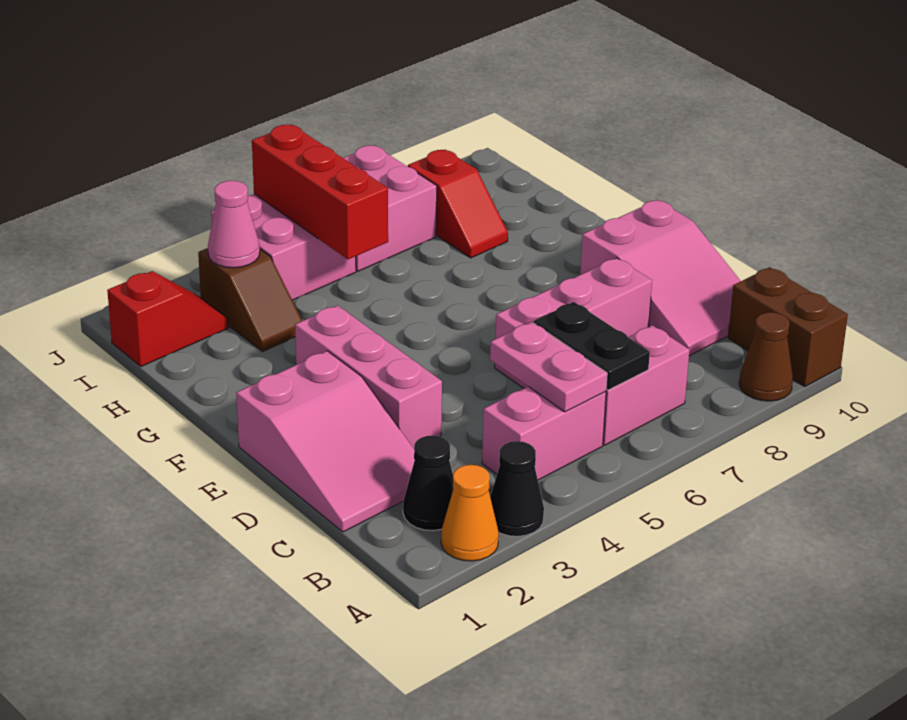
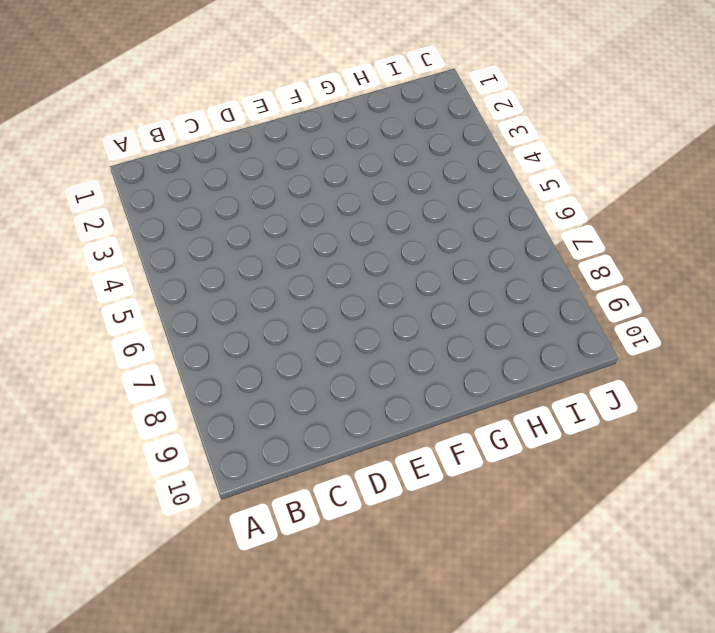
none -> orange cone A2 level 1
none -> black cone A3 level 1
none -> brown cone A9 level 1

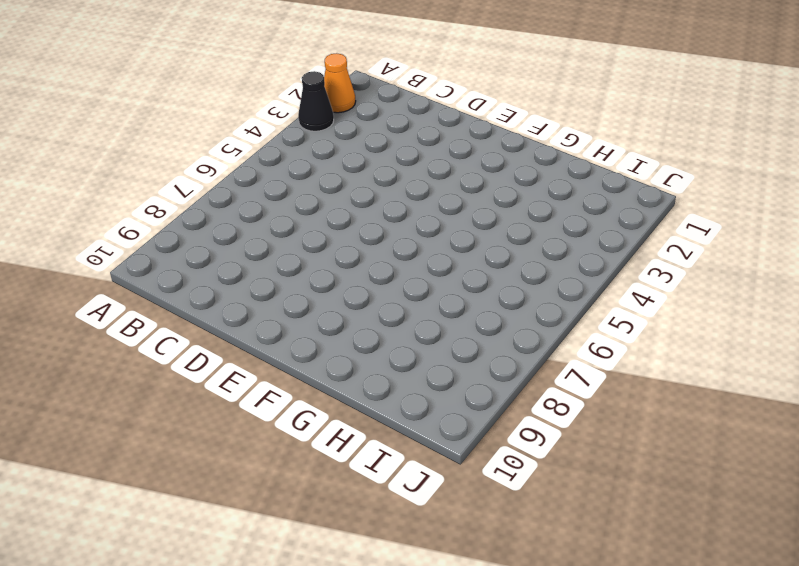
none -> brown cone A9 level 1
none -> brown brick A10:B10 level 1
none -> black cone B2 level 1

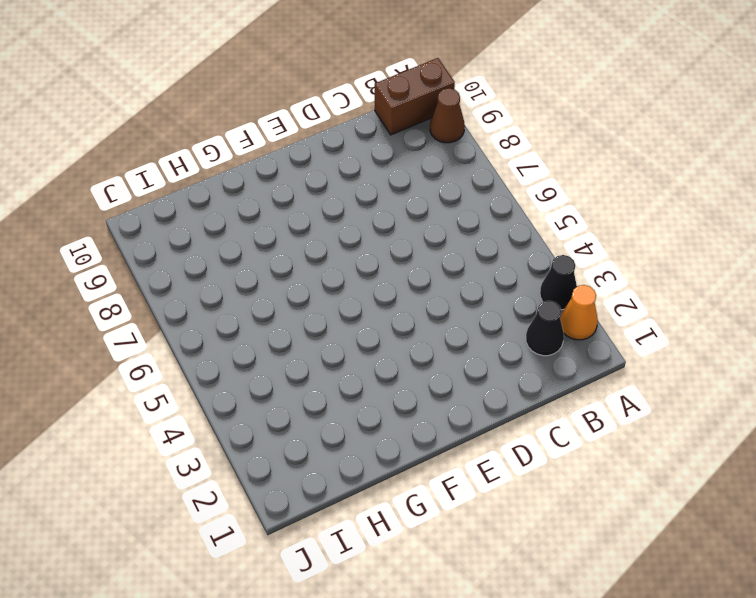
none -> pink brick B4:B5 level 1
none -> pink brick B6:B7 level 1
none -> pink slope C1:E2 level 1 top E

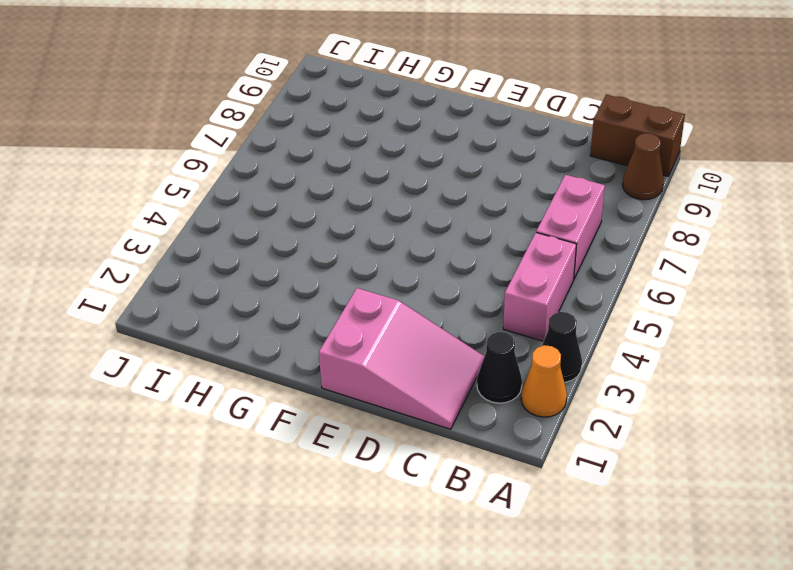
none -> pink slope C9:E10 level 1 top E
none -> pink brick D3:F3 level 1
none -> pink brick D6:D8 level 1

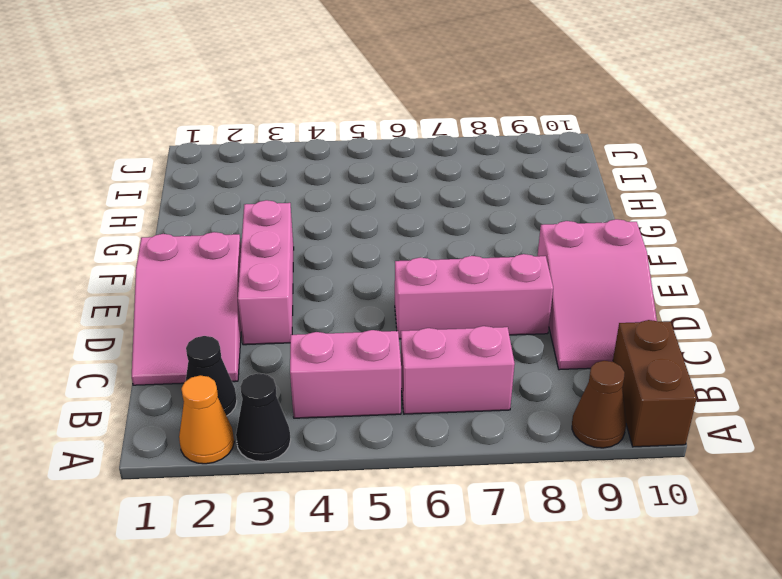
none -> brown slope H3:I3 level 1 top I
none -> red slope H8:I8 level 1 top I
none -> red slope I1:I2 level 1 top 1

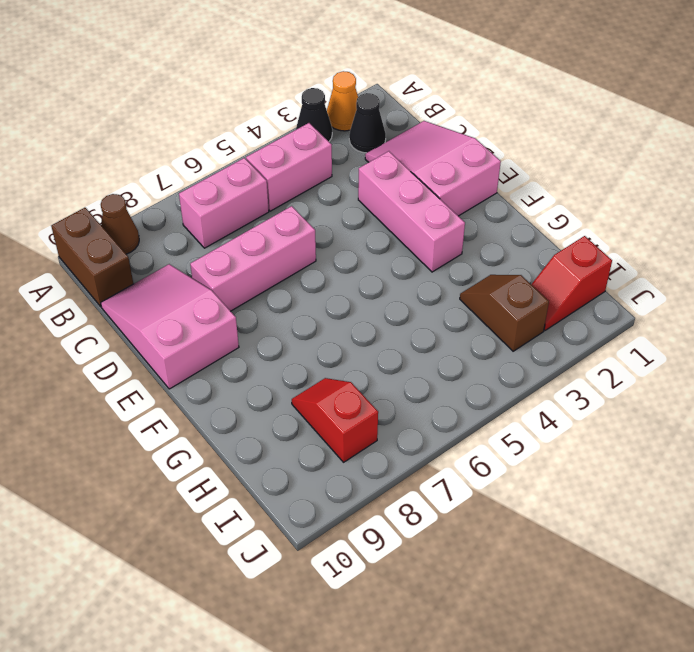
none -> pink brick I4:J5 level 1
none -> pink brick I6:J7 level 1
none -> pink plate B5:C5 level 2

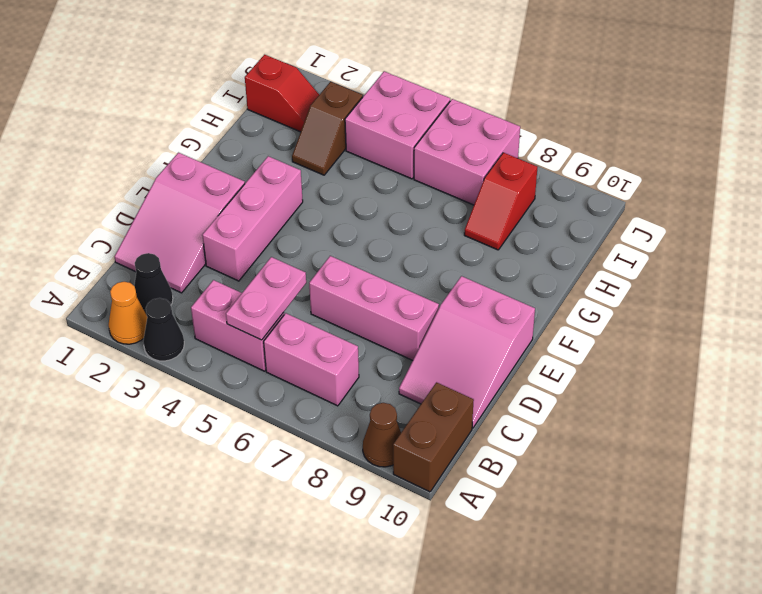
none -> black plate B6:C6 level 2
none -> red brick H5:J5 level 2
none -> pink cone I3 level 2

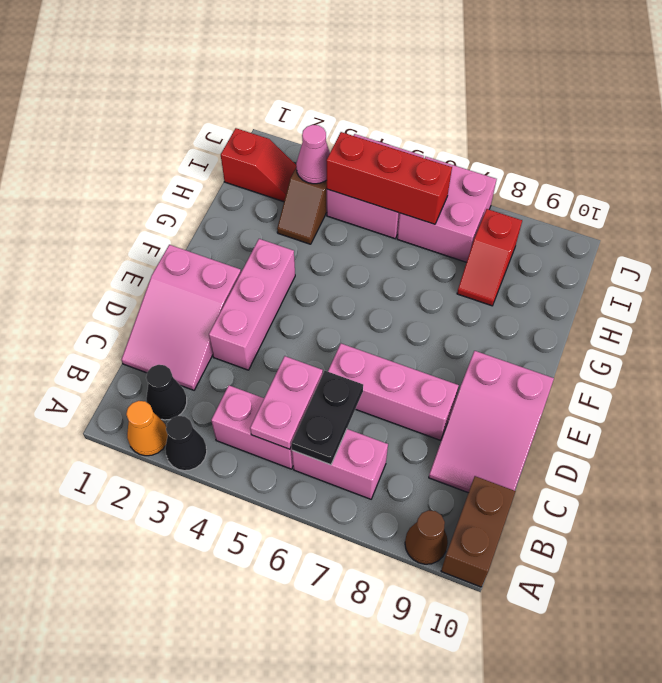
red brick I4:I6 level 2 -> red brick H5:J5 level 2

